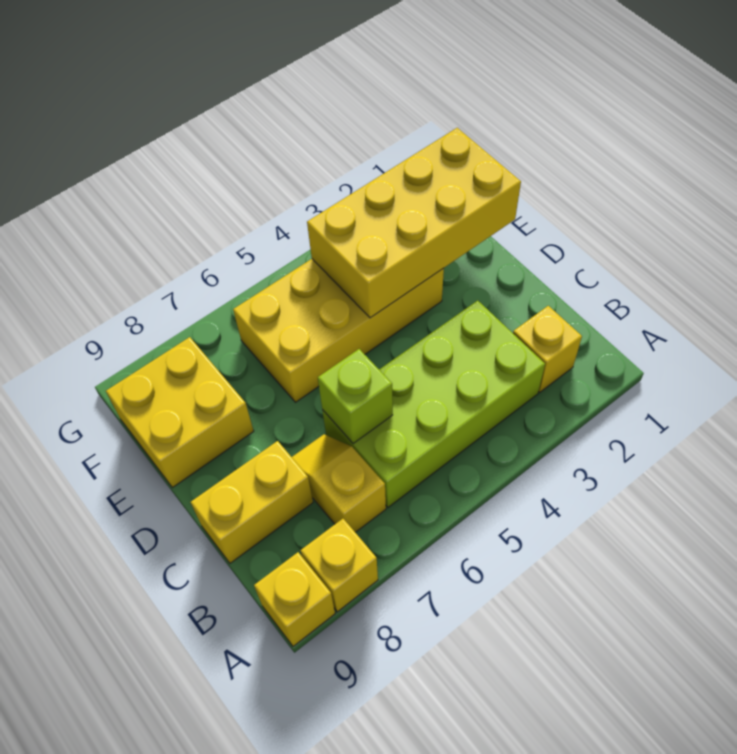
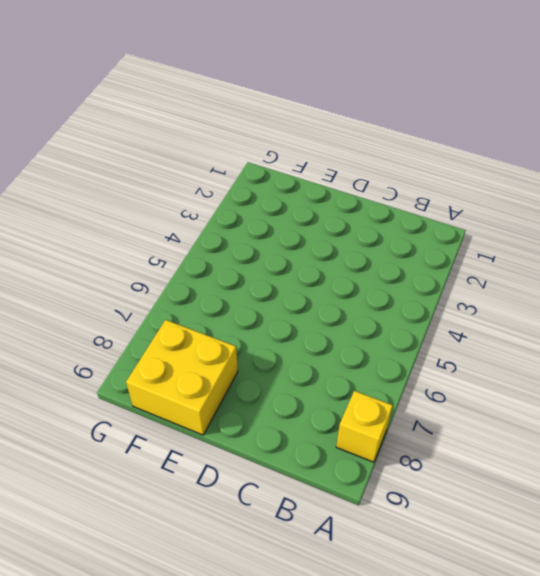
none -> yellow brick A9 level 1
none -> yellow brick B2 level 1

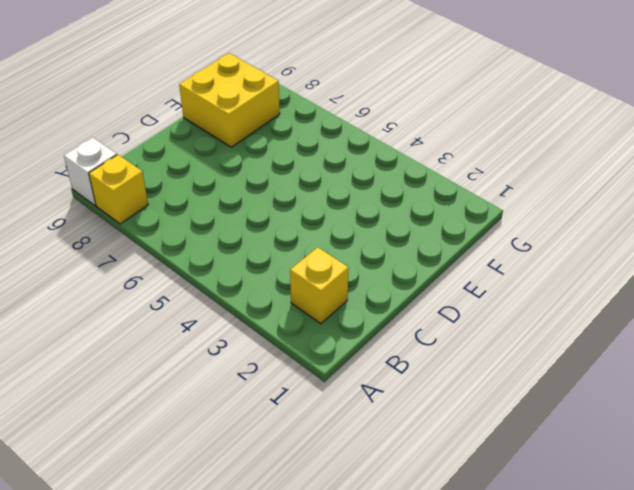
white brick A9 level 1 -> yellow brick A9 level 1
none -> lime brick B3:C6 level 1
none -> yellow slope B7:C7 level 1 top B

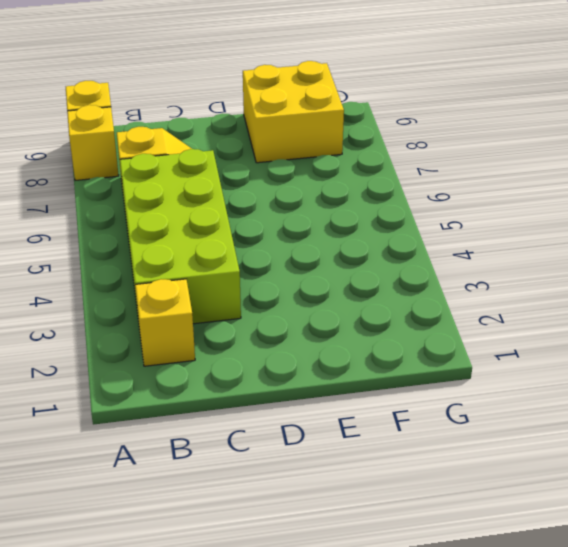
none -> yellow brick C8:C9 level 1
none -> yellow brick E3:F6 level 1

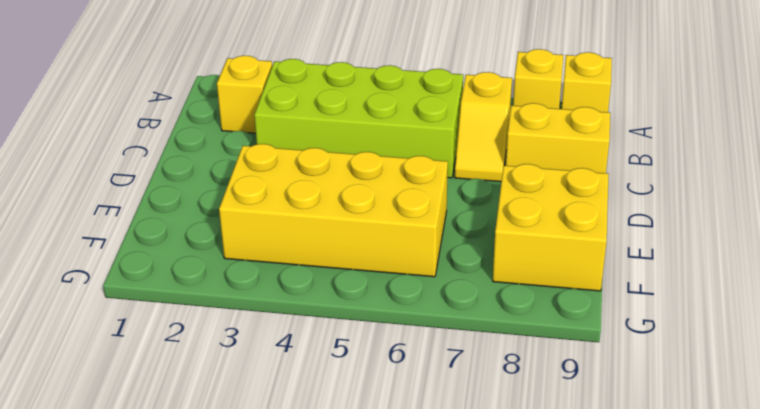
none -> lime brick C6 level 2
none -> yellow brick E1:F4 level 2

